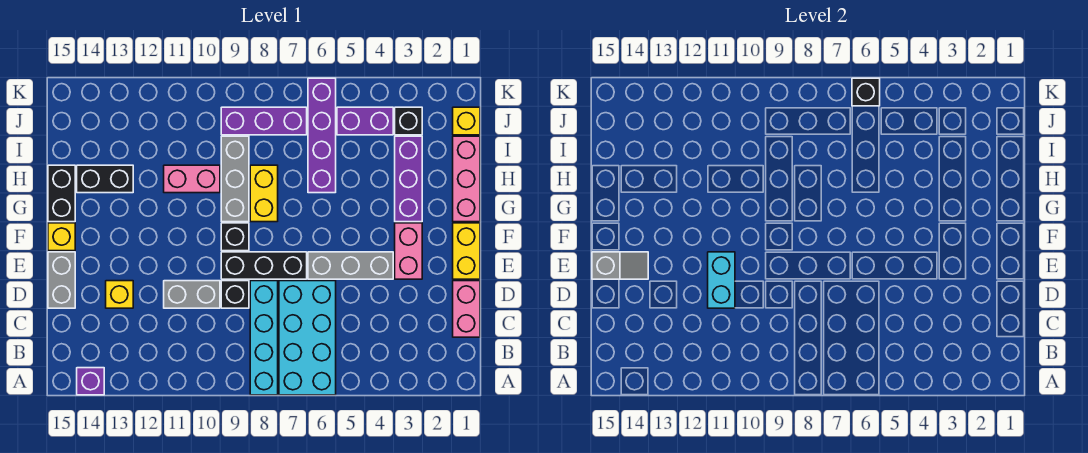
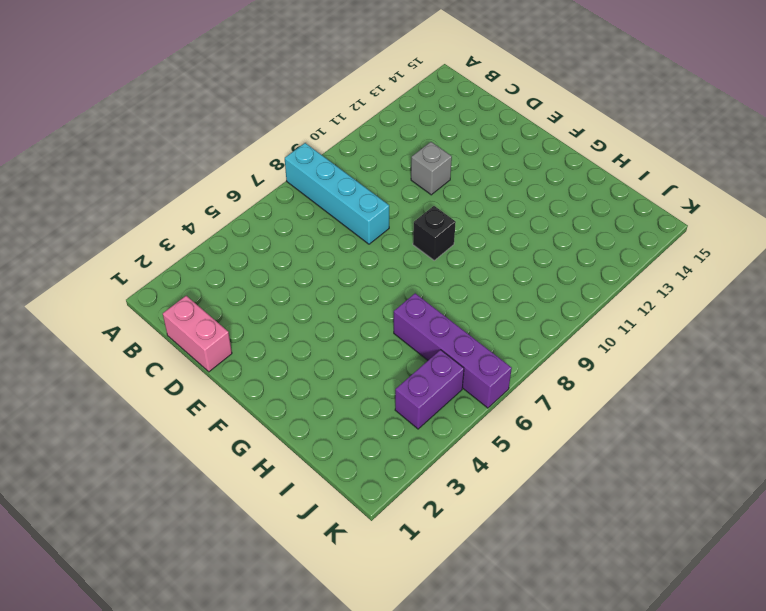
grey brick D11 level 1 -> grey brick D10:D11 level 1
none -> cyan brick A6:D7 level 1
none -> purple brick A14 level 1
none -> black brick D9 level 1

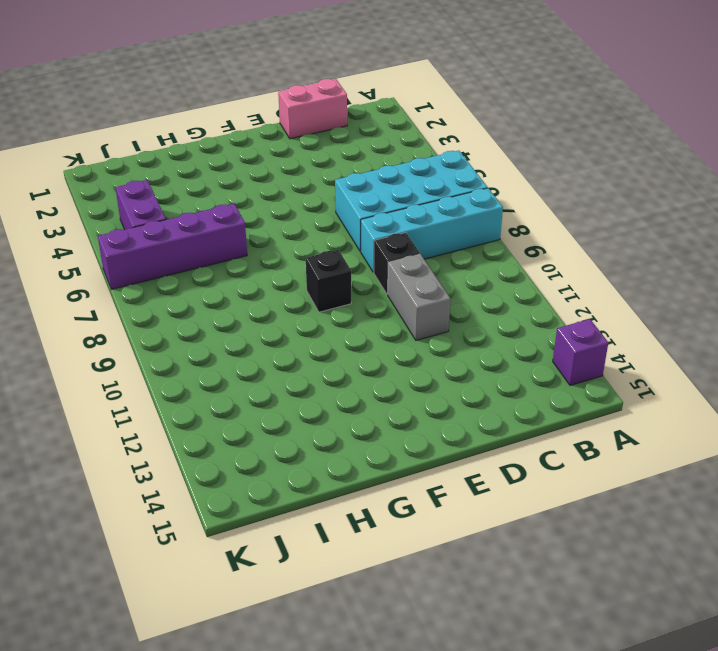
none -> yellow brick D13 level 1
none -> grey brick D15:E15 level 1
none -> yellow brick E1:F1 level 1

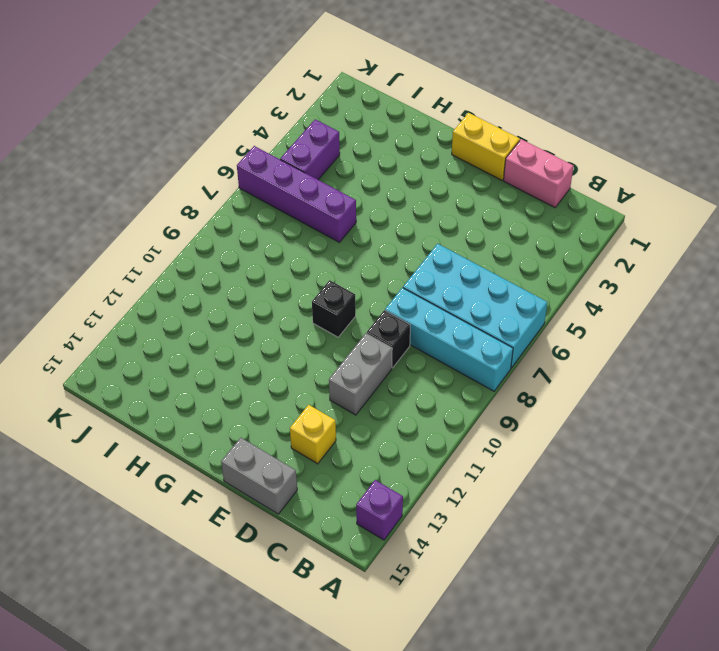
none -> pink brick E3:F3 level 1
none -> grey brick E4:E6 level 1
none -> black brick E7:E9 level 1

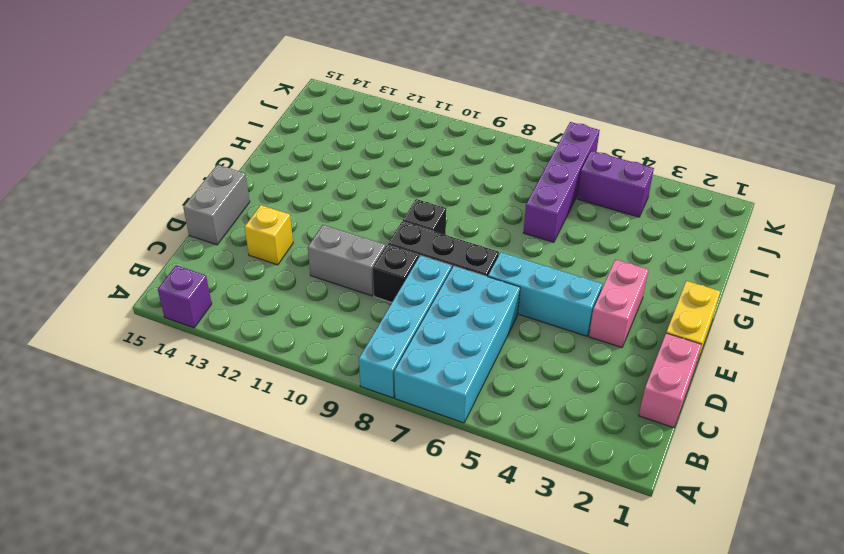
cyan brick E4:E6 level 1 -> grey brick E4:E6 level 1
none -> yellow brick F15 level 1
none -> pink brick G1:I1 level 1
none -> purple brick G3:I3 level 1

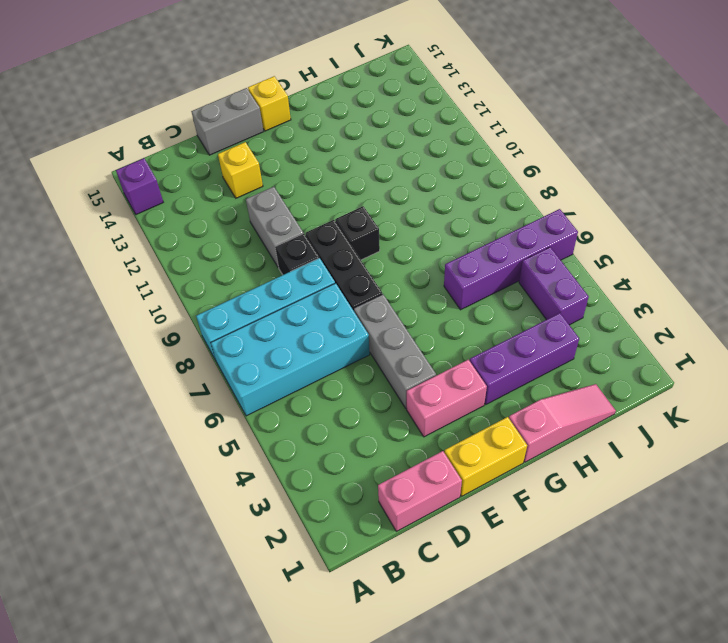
pink slope G1:I1 level 1 top G -> pink brick G1:I1 level 1
none -> yellow brick G8:H8 level 1
none -> grey brick G9:I9 level 1
none -> black brick G15:H15 level 1

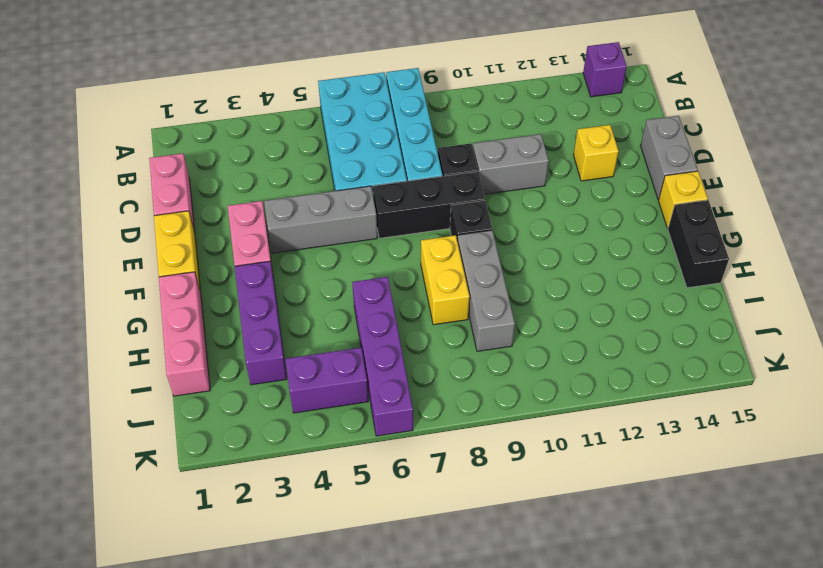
none -> pink brick H10:H11 level 1
none -> black brick H13:H14 level 1
none -> yellow brick J1 level 1

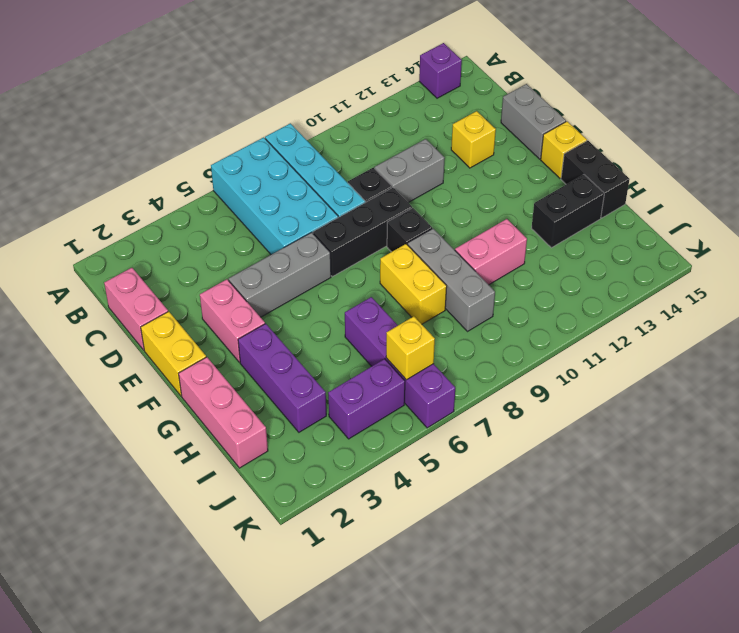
yellow brick J6 level 2 -> yellow brick J1 level 1
none -> black brick J3 level 1
none -> purple brick J7:J9 level 1
none -> cyan brick D11:E11 level 2

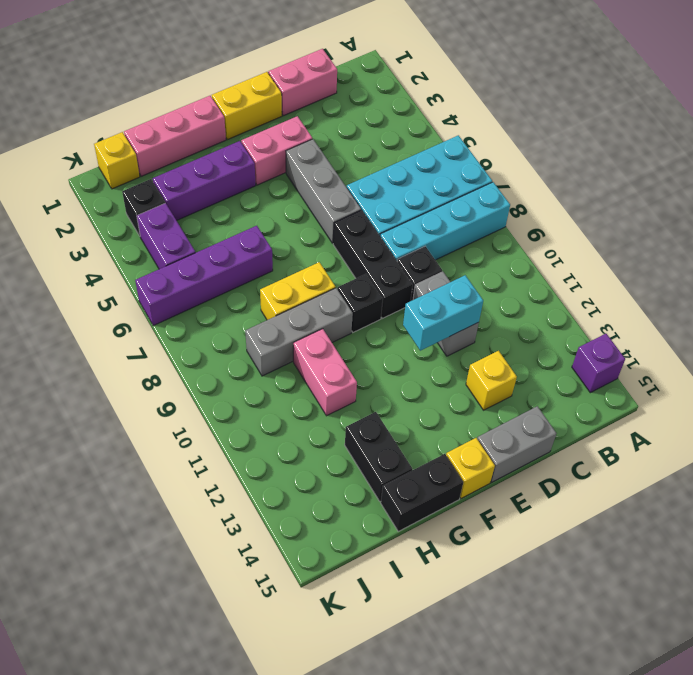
none -> purple brick J7:J9 level 1
none -> grey slope E14:E15 level 2 top 15
none -> black brick K6 level 2

